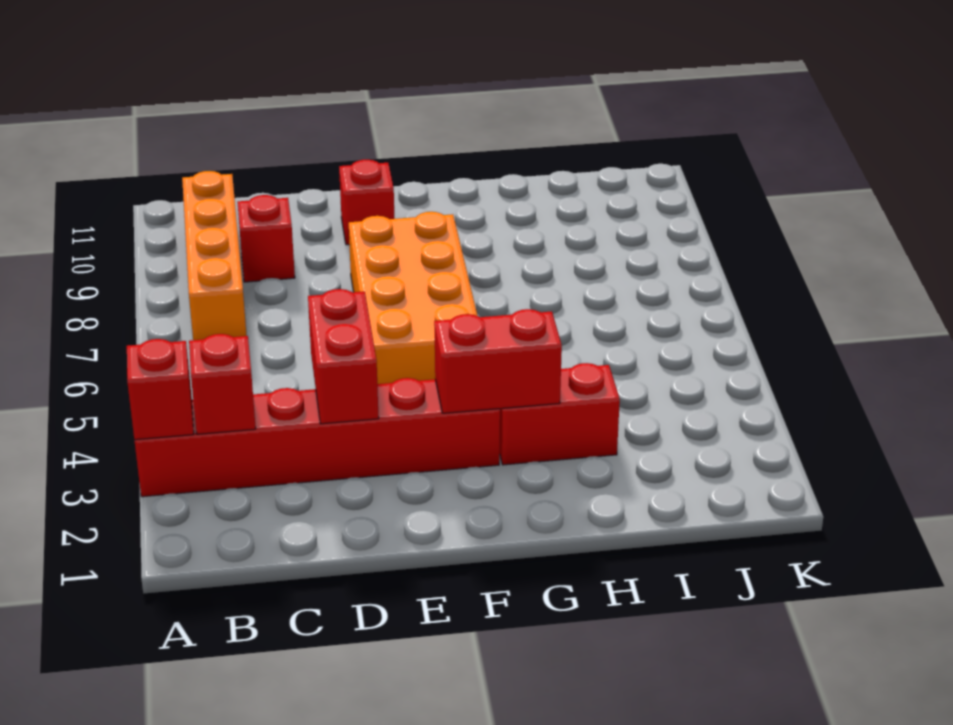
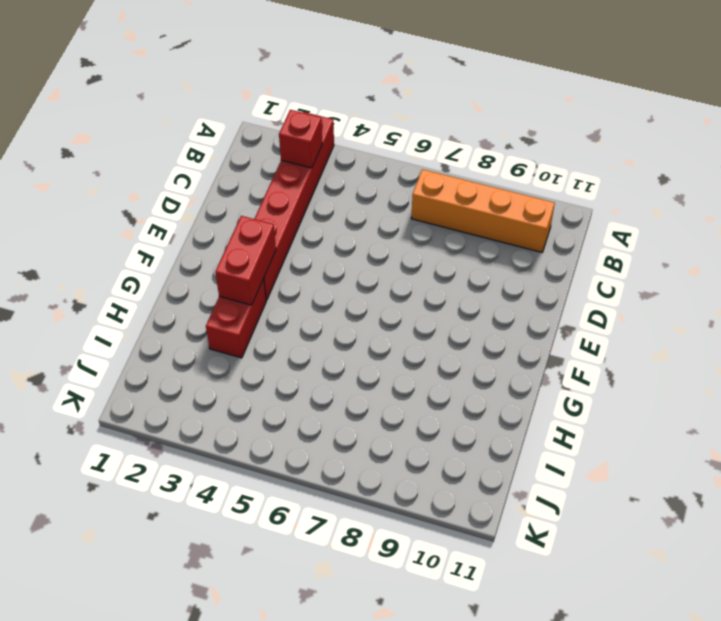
none -> red brick C9 level 1
none -> orange brick E5:F8 level 1

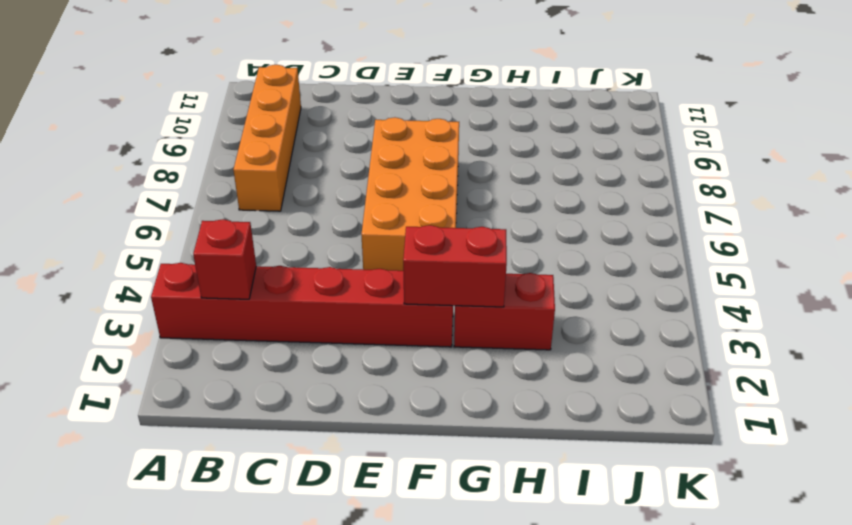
none -> red brick C9 level 1
none -> red brick E10 level 1

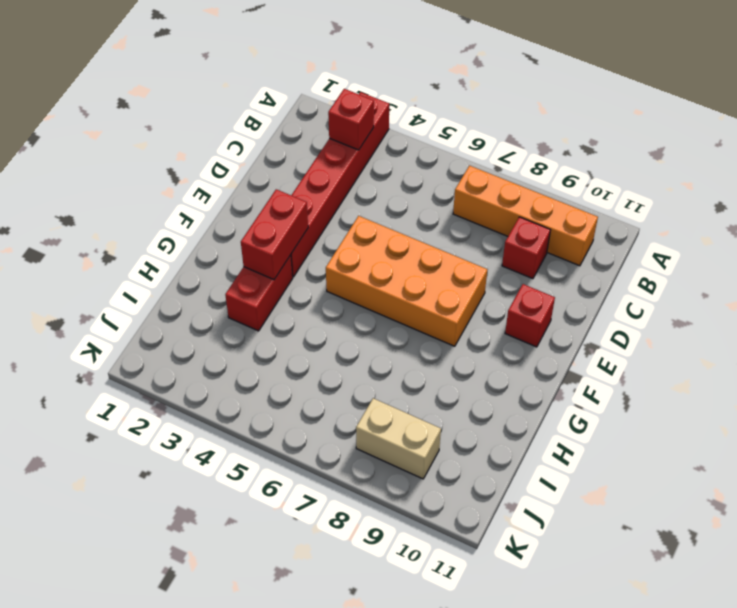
tan brick J8:J9 level 1 -> none
none -> red brick A3 level 2
none -> red brick D3:D4 level 2

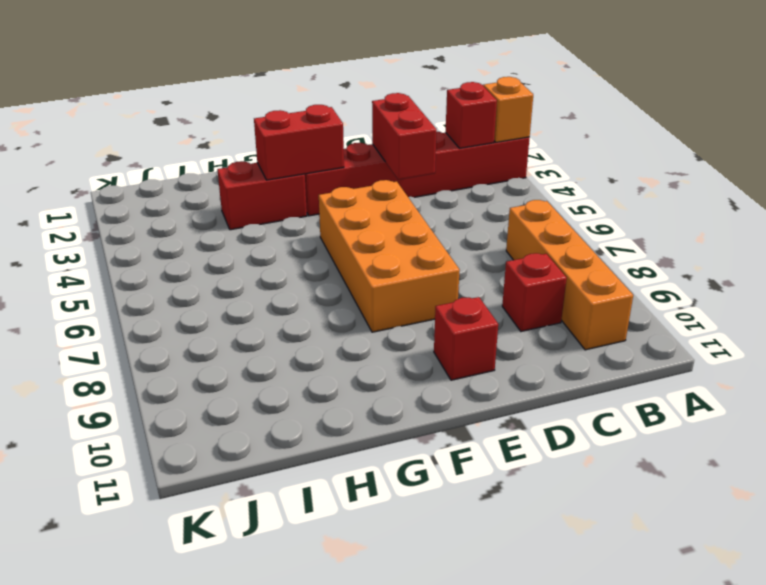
orange brick A3 level 2 -> red brick A3 level 2

